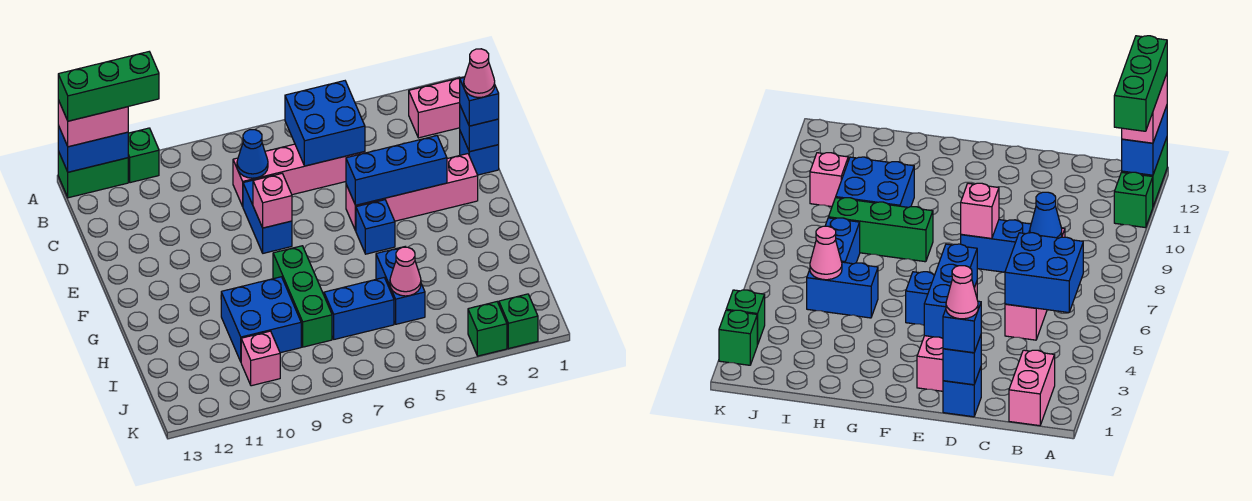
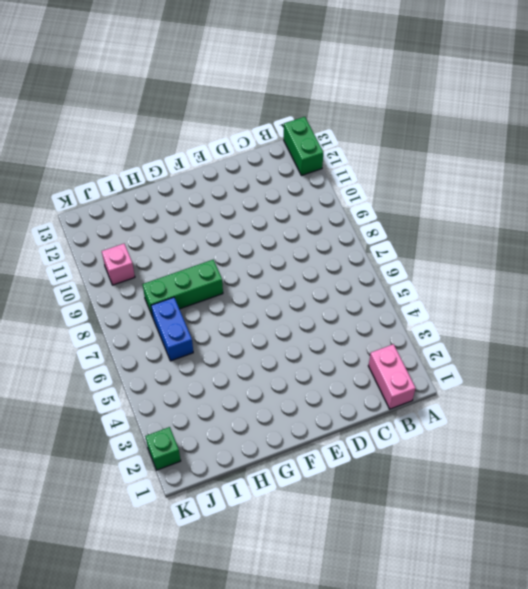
none -> green brick A11 level 1
none -> pink brick C5:C8 level 1
none -> blue brick D1 level 1

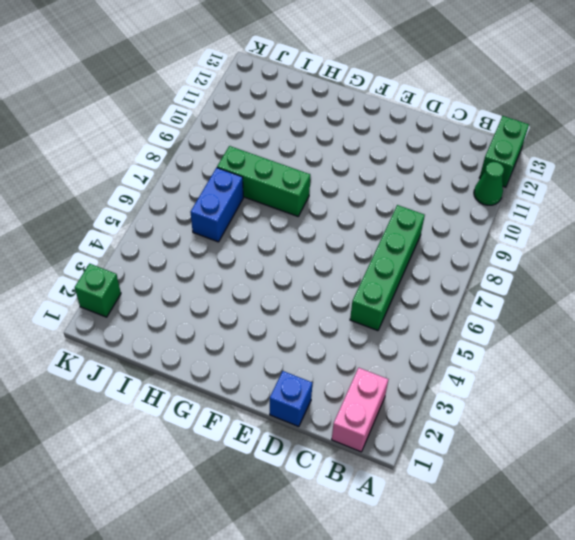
green cone A11 level 1 -> green brick A11 level 1
green brick C5:C8 level 1 -> pink brick C5:C8 level 1
none -> blue brick D8:E8 level 1
none -> pink brick E2:E5 level 1
none -> blue brick F5 level 1

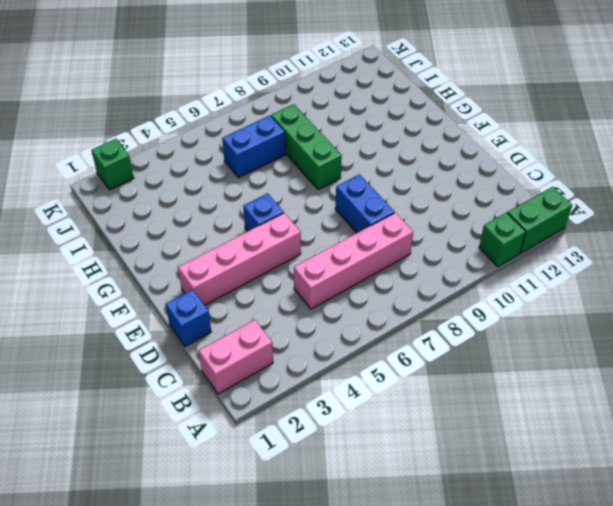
none -> blue brick H5:I5 level 1
none -> blue brick H9:I10 level 1
none -> pink brick J10 level 1

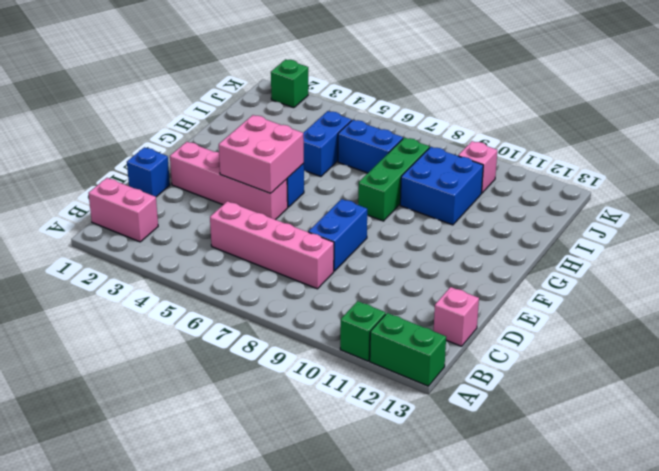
pink brick C13 level 1 -> pink brick E8 level 2
pink brick E4:F5 level 2 -> blue brick E3:E5 level 2
none -> green brick K3 level 1
none -> blue brick A12:A13 level 2
none -> blue brick B5:C6 level 2

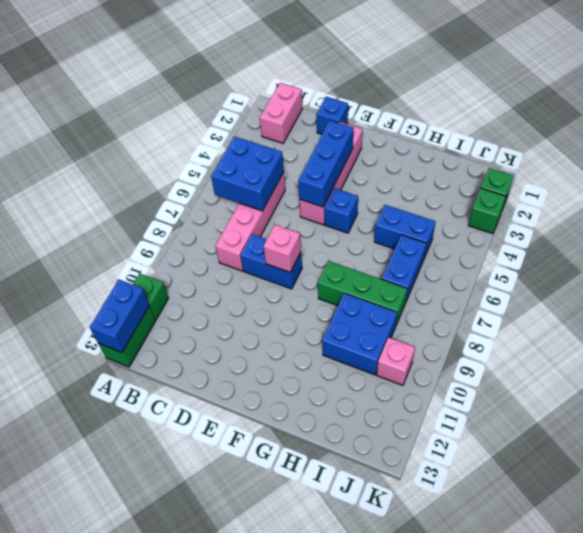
none -> blue cone C8 level 2
none -> blue brick D1 level 2
none -> pink cone I5 level 2

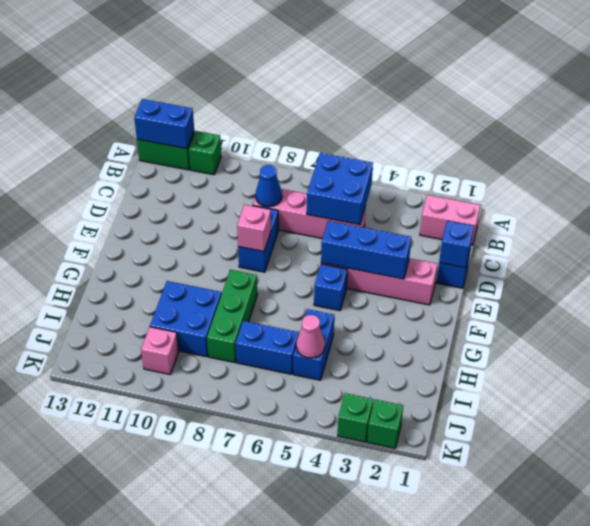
none -> pink brick A12:A13 level 3
none -> blue brick D1 level 3
none -> green brick A11:A13 level 4

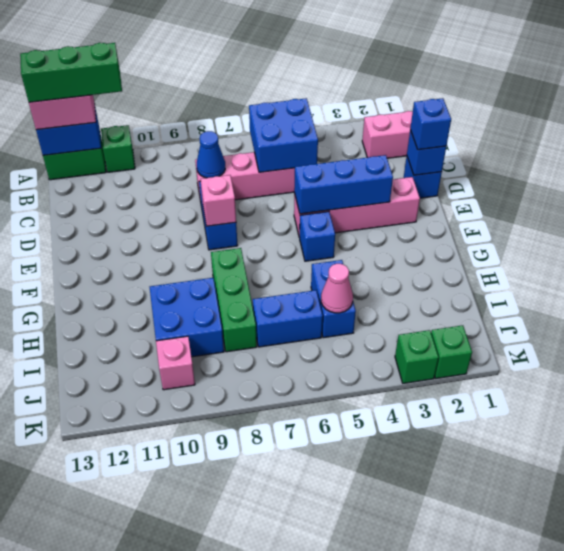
none -> pink cone D1 level 4

